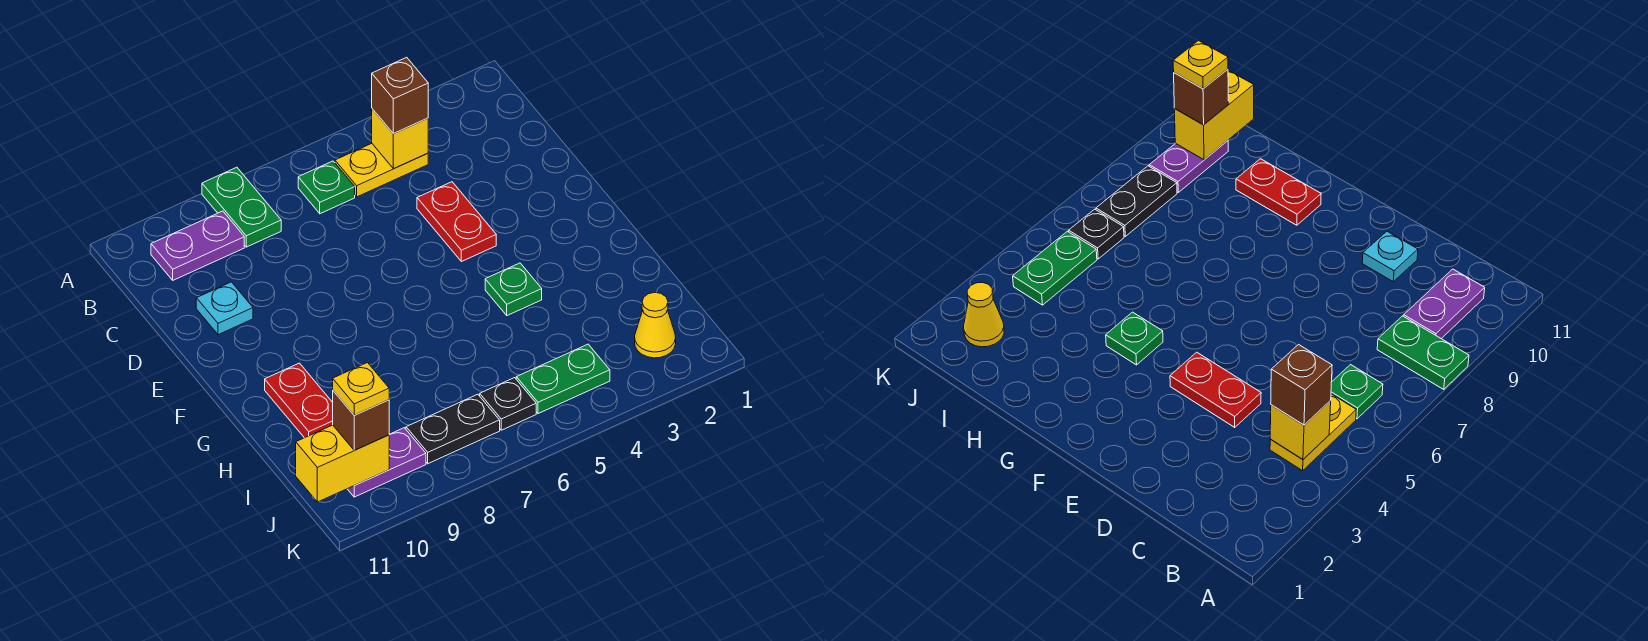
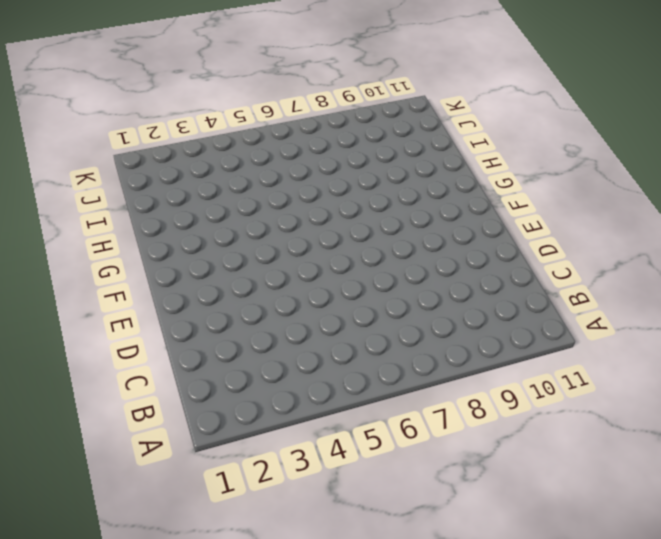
none -> green plate A8:B8 level 1
none -> yellow plate B4:B5 level 1
none -> green plate B6 level 1

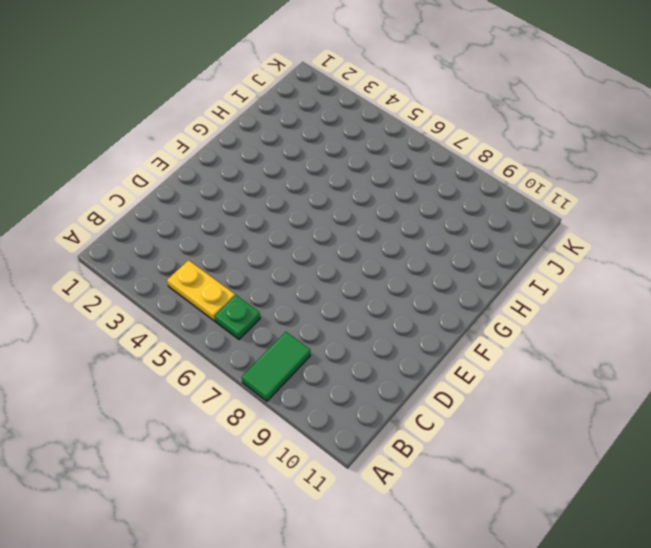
green tile A8:B8 level 1 -> green plate A8:B8 level 1
none -> purple plate B9:B10 level 1
none -> red plate D4:E4 level 1
none -> cyan plate D10 level 1

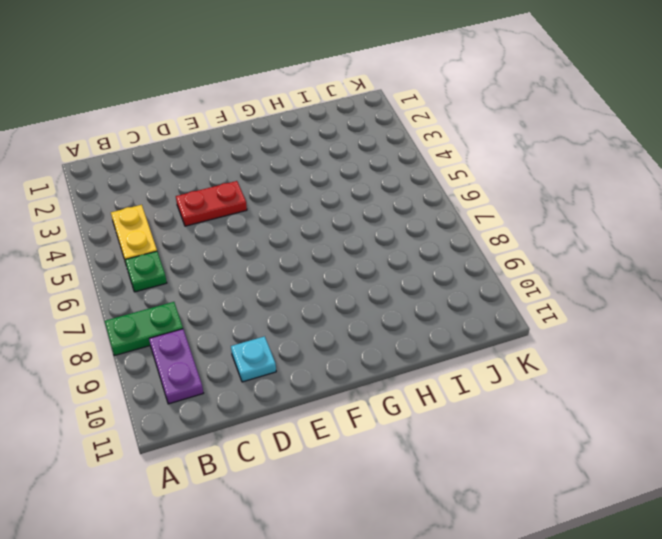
none -> green plate G4 level 1
none -> red plate G10:H10 level 1
none -> yellow cone J2 level 1

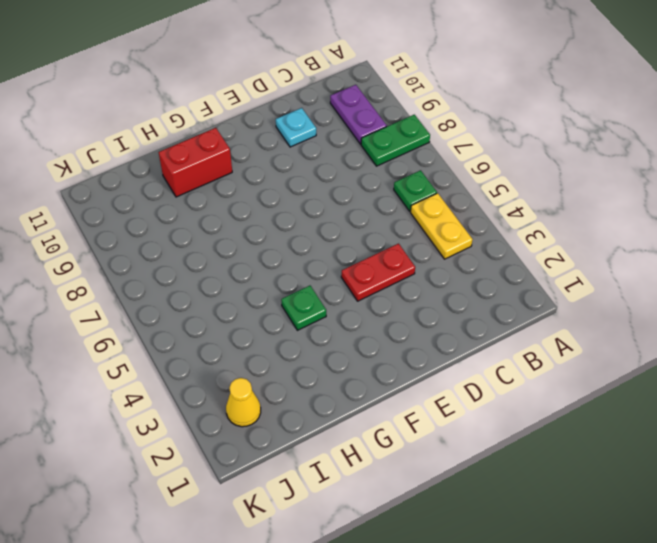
red brick G10:H10 level 1 -> red plate G10:H10 level 1
none -> green plate J4:J5 level 1
none -> black plate J6 level 1
none -> black plate J7:J8 level 1

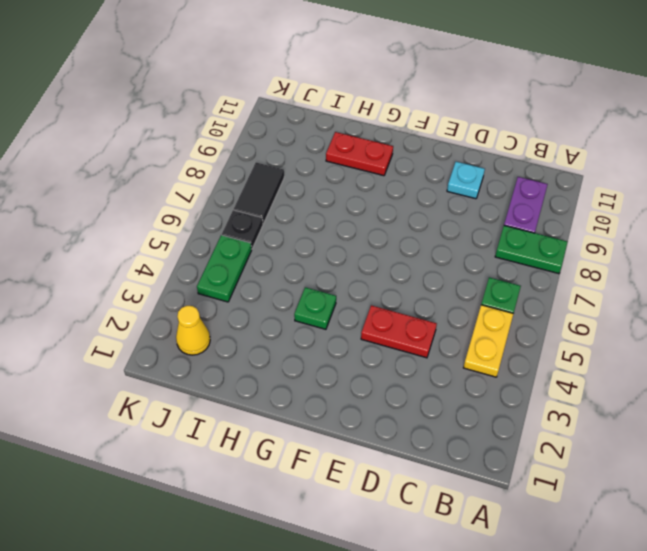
black tile J7:J8 level 1 -> black plate J7:J8 level 1
none -> purple plate J9:J10 level 1
none -> yellow brick B4 level 2
none -> yellow brick J10:J11 level 2

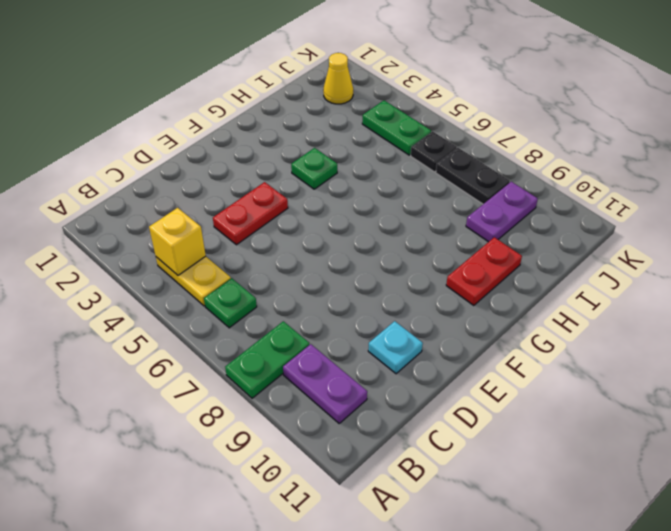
purple plate I9:J9 level 1 -> purple plate J9:J10 level 1
none -> yellow brick J10:J11 level 2
none -> brown brick B4 level 3
none -> brown brick J10 level 3

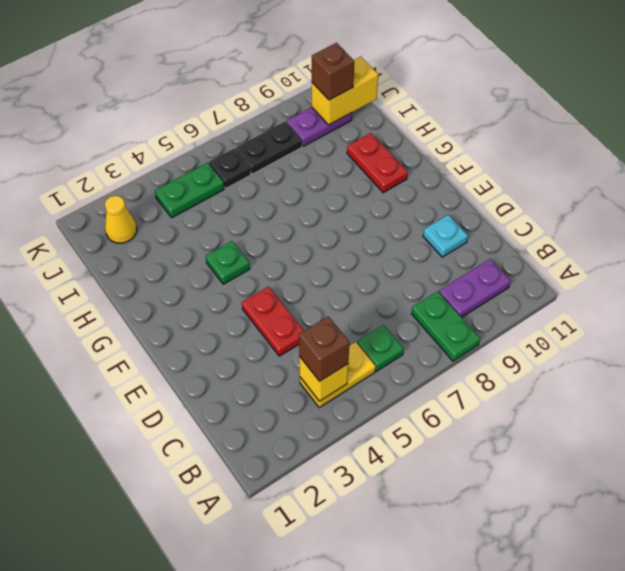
none -> yellow plate J10 level 4

